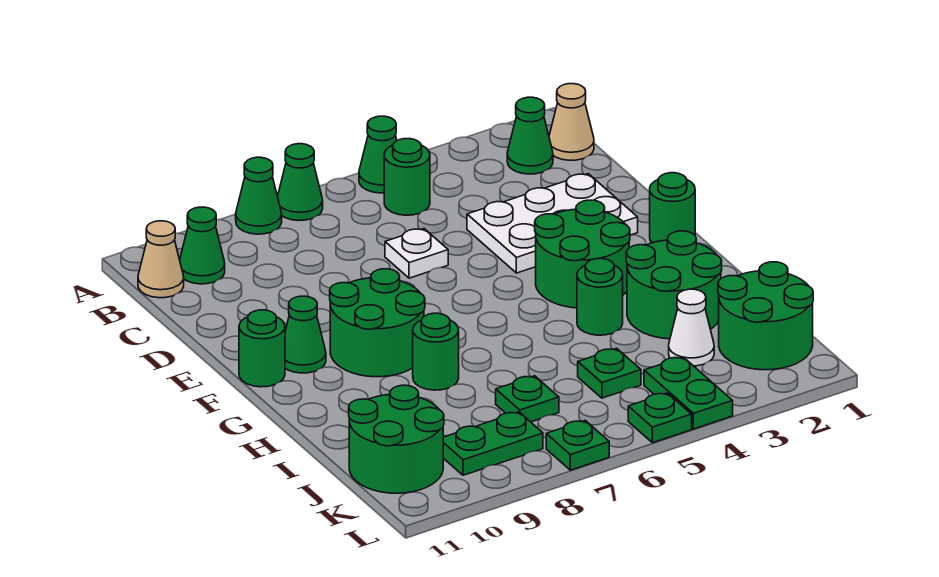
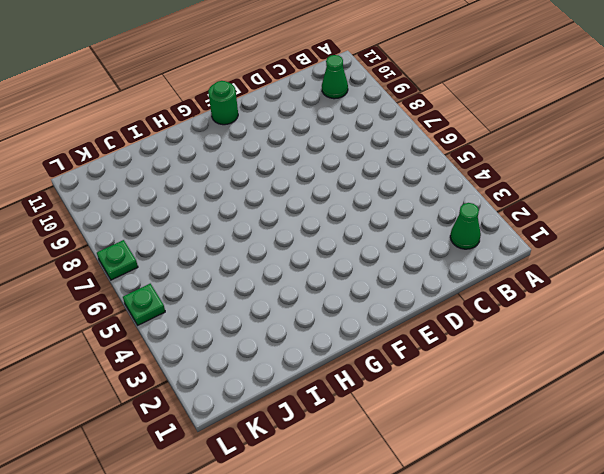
none -> green cone A5 level 1
none -> green cone A7 level 1
none -> green cone A8 level 1

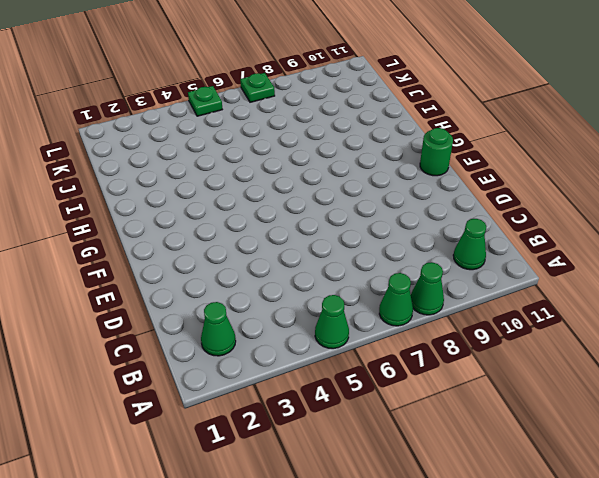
none -> tan cone B1 level 1
none -> green round brick B5 level 1
none -> tan cone B11 level 1

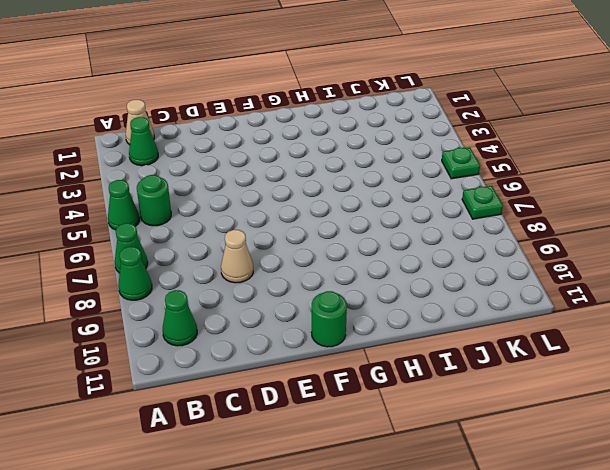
tan cone D8 level 1 -> tan cone B11 level 1
none -> white plate D2:E4 level 1
none -> white plate D6 level 1
none -> green round brick F1 level 1

